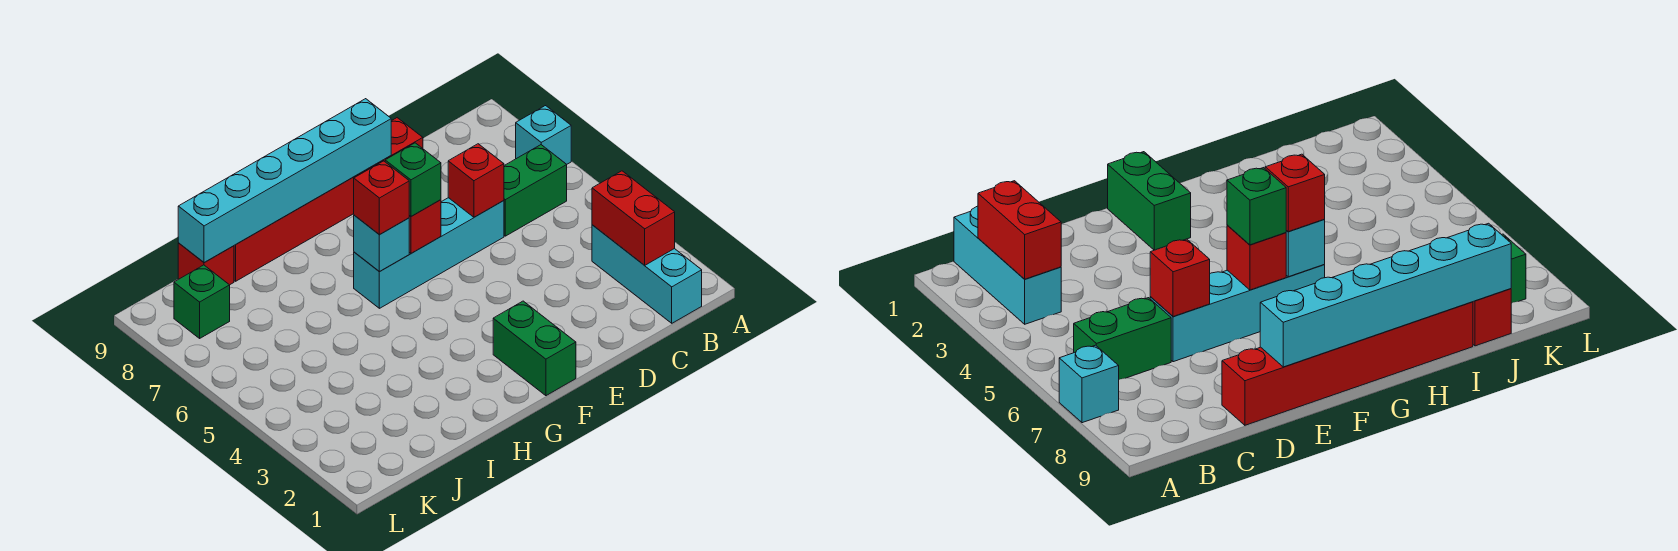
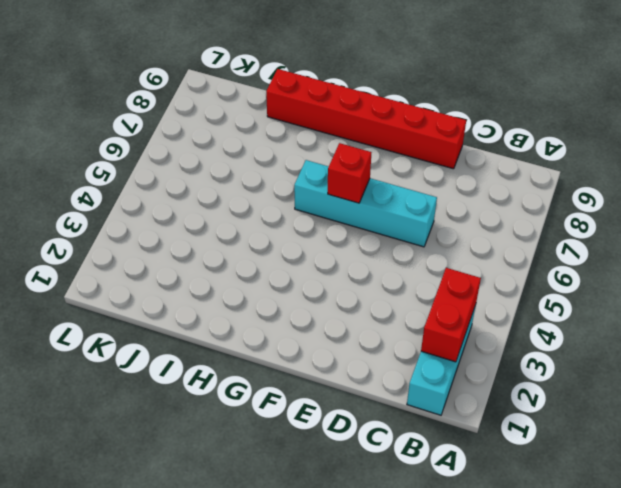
none -> cyan brick A7 level 1
none -> green brick B6:C6 level 1
none -> green brick F1:F2 level 1

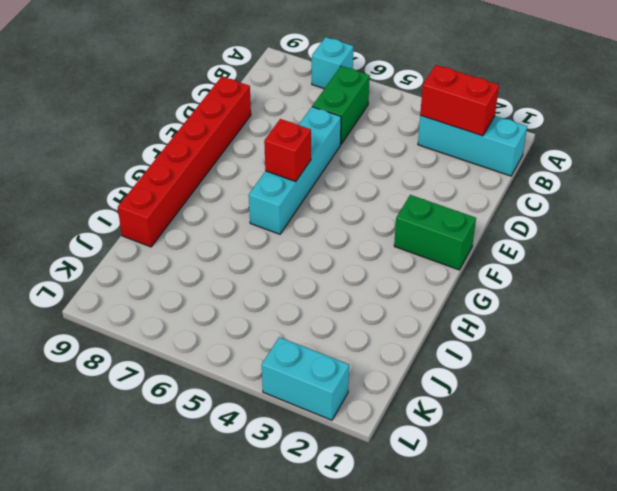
cyan brick L2:L3 level 1 -> none
none -> red brick J9 level 1
none -> green brick K8 level 1
none -> red brick D6 level 2

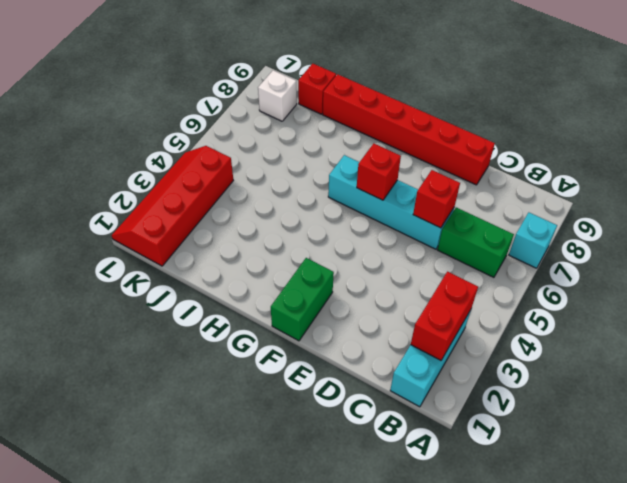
red slope K1:L4 level 1 top K -> none
white brick K8 level 1 -> green brick K8 level 1
none -> cyan brick E9:J9 level 2
none -> cyan brick G6 level 2
none -> green brick F6 level 3

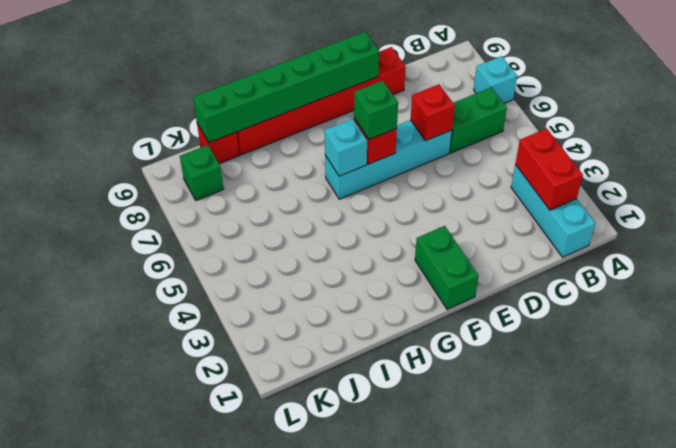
green brick E9:J9 level 2 -> cyan brick E9:J9 level 2
none -> red brick G6 level 3

